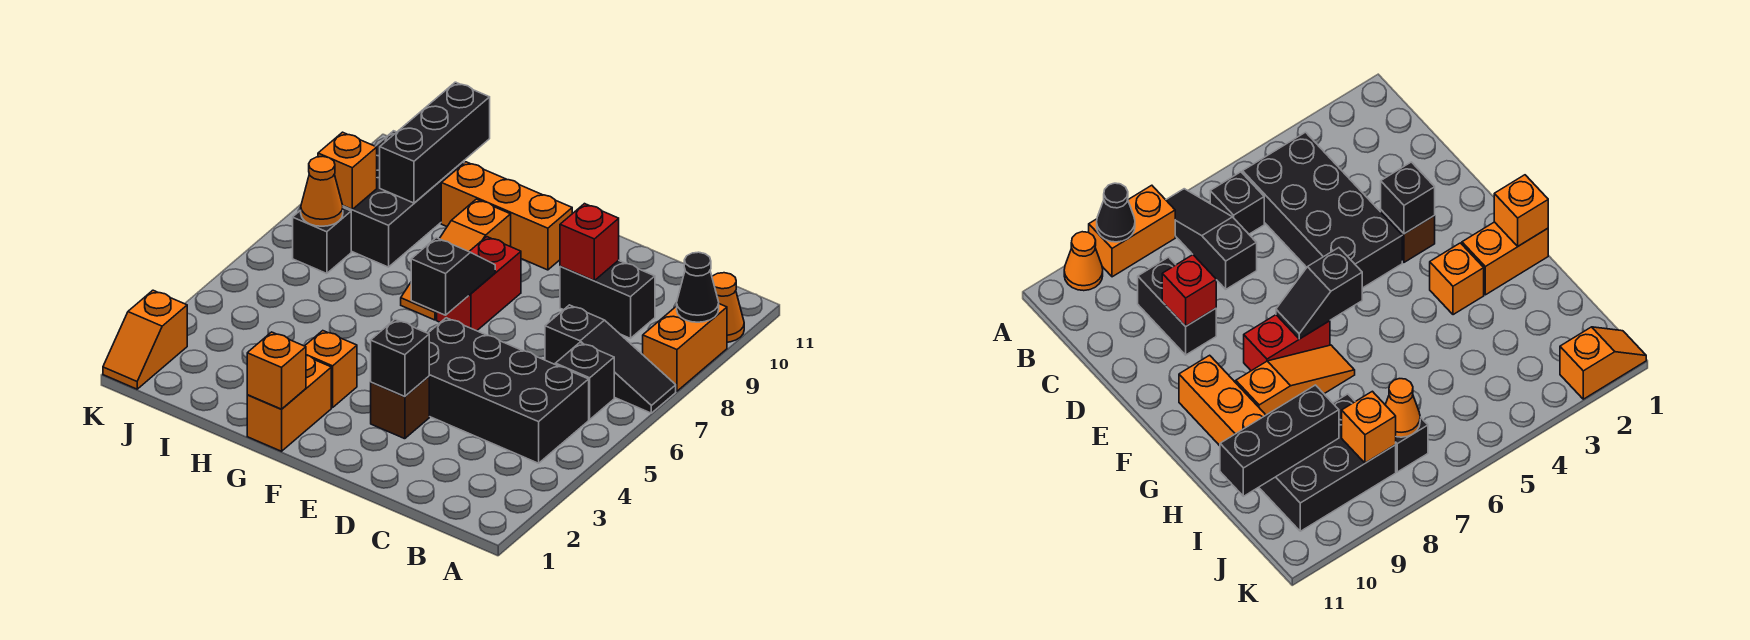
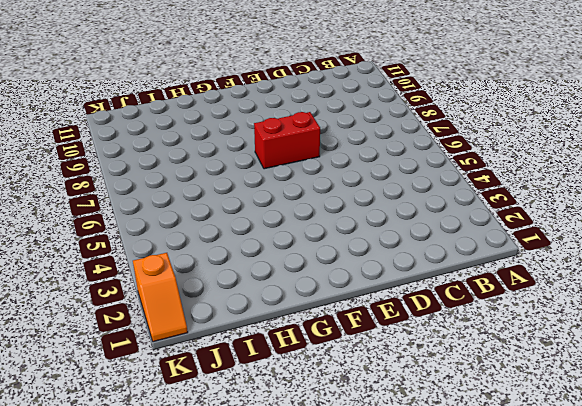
red brick E7:F7 level 1 -> red brick F7:F8 level 1
none -> black slope A7:C7 level 1 top C
none -> orange brick A8:A9 level 1
none -> orange cone A10 level 1

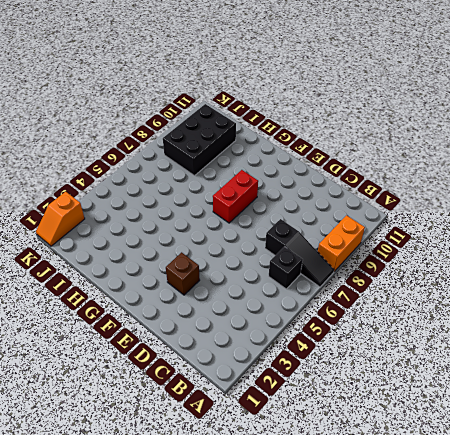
none -> orange cone A10 level 1
none -> black brick B4:E5 level 1
none -> black brick C9:D9 level 1

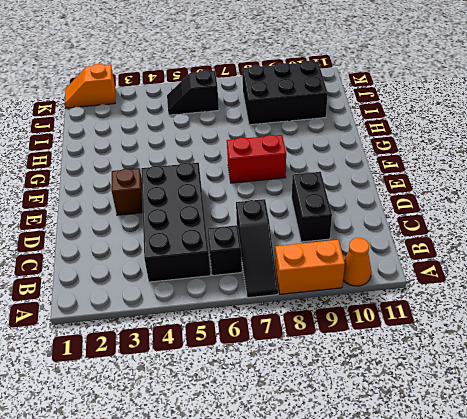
black slope J5:J6 level 1 top 6 -> black slope F6:F7 level 2 top 6
none -> orange brick F10:H10 level 1
none -> orange brick G1:G2 level 1
none -> orange brick G3 level 1

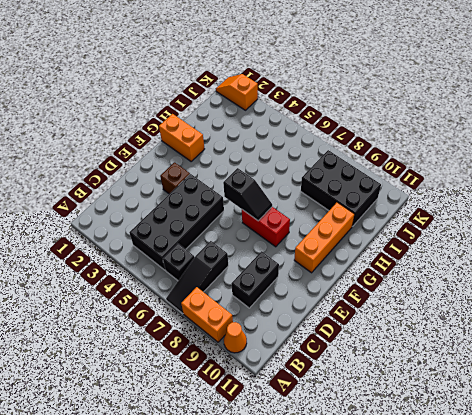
none -> orange brick G3 level 1
none -> orange slope G7:G9 level 1 top 9
none -> black brick J7 level 1

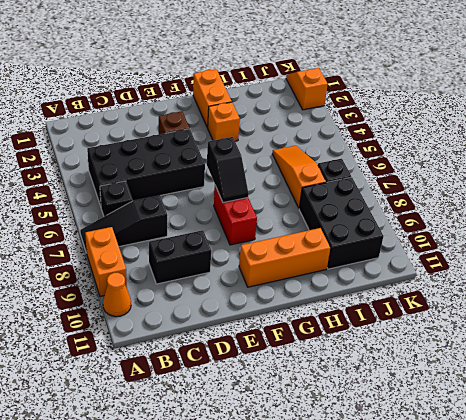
orange slope I5:I7 level 1 top 7 -> orange slope G7:G9 level 1 top 9
none -> black cone A9 level 2
none -> red brick D9 level 2
none -> black brick E3 level 2

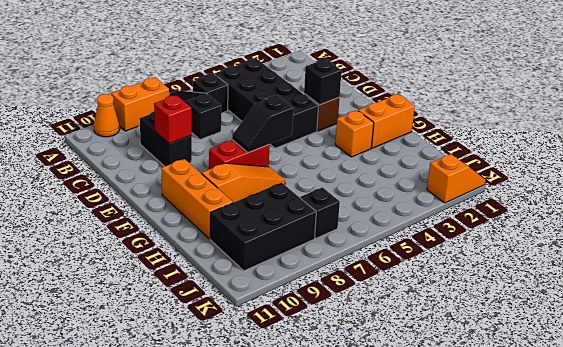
none -> black cone A9 level 2
none -> orange brick G1 level 2
none -> black brick I9:I11 level 2

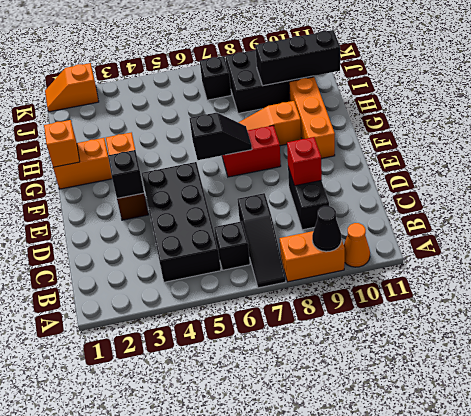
none -> orange cone J7 level 2
none -> orange brick J8 level 2

